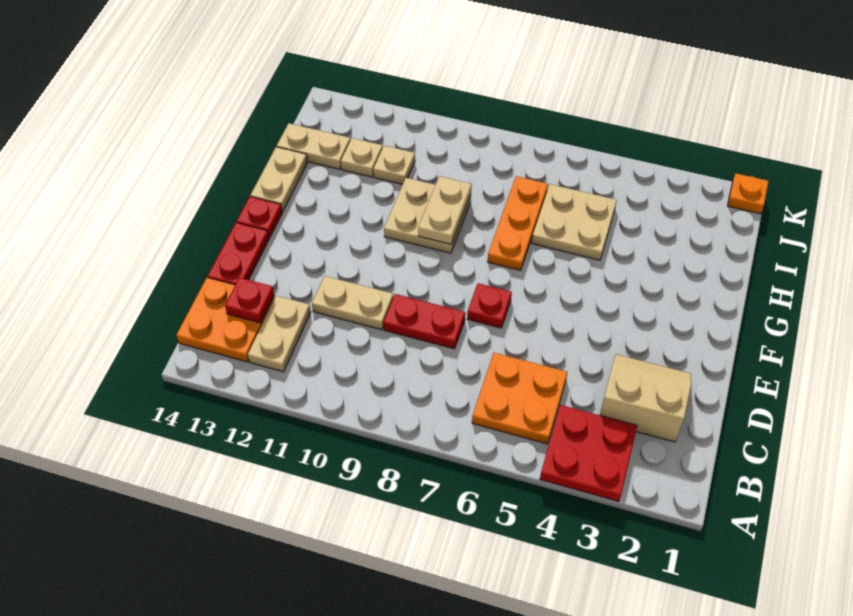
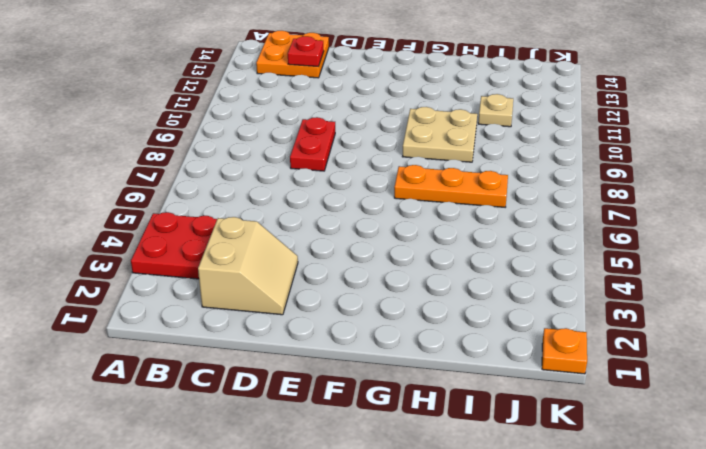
none -> orange plate B5:C6 level 1
none -> tan plate B12:C12 level 1
none -> tan plate D10:D11 level 1

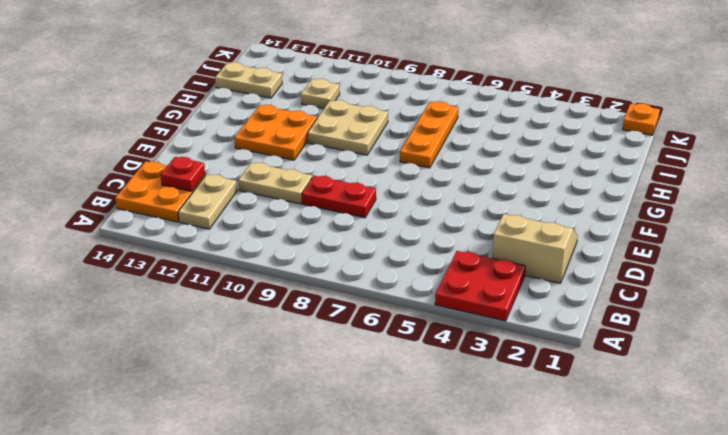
orange plate F11:G12 level 1 -> orange plate B5:C6 level 1
none -> red plate D14:E14 level 1
none -> red plate E7 level 1
none -> red plate F14 level 1

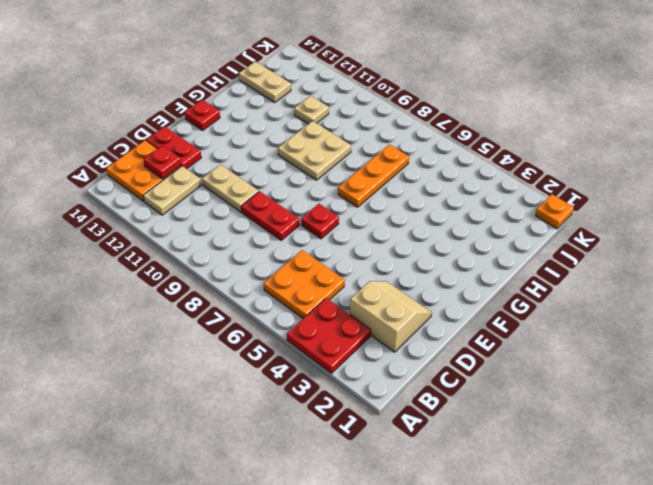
red plate D13:D14 level 1 -> red plate D14:E14 level 1
none -> tan plate G14:H14 level 1
none -> tan plate H5:I6 level 1
none -> tan plate I12 level 1

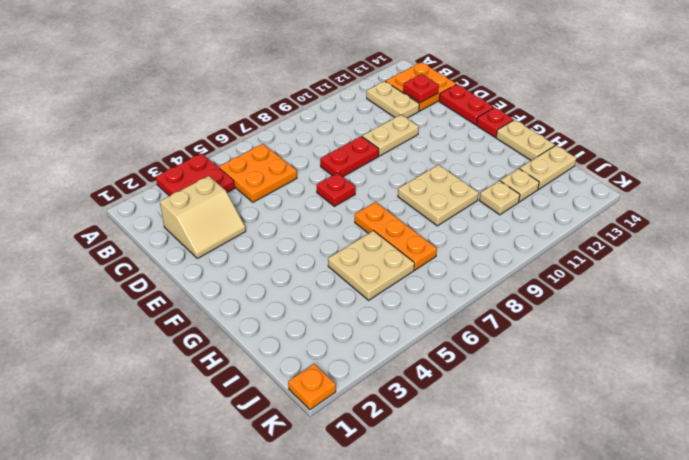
none -> tan plate G9:H9 level 2

